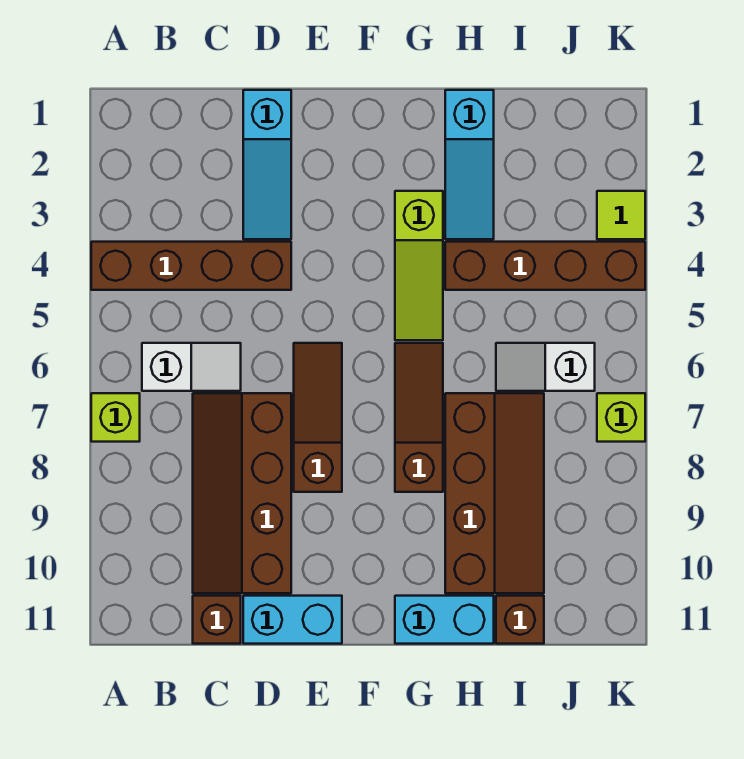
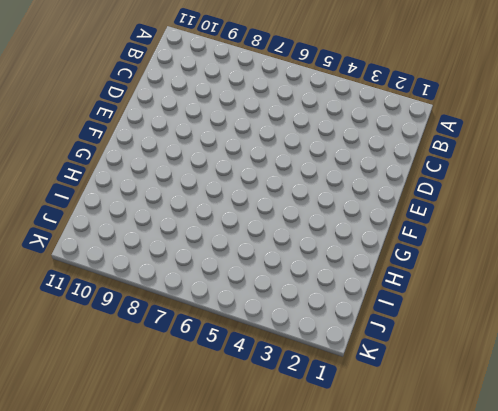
none -> brown brick A4:D4 level 1
none -> lime brick A7 level 1
none -> white slope B6:C6 level 1 top B

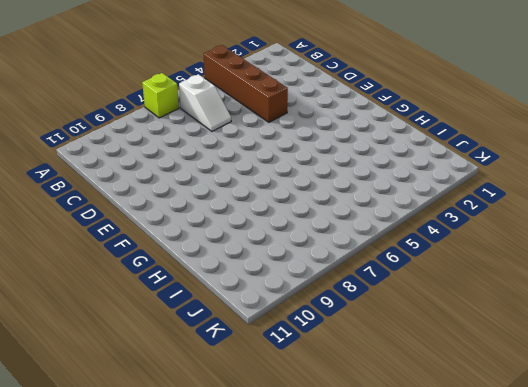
none -> brown slope C7:D10 level 1 top D
none -> brown brick C11 level 1
none -> cyan slope D1:D3 level 1 top 1

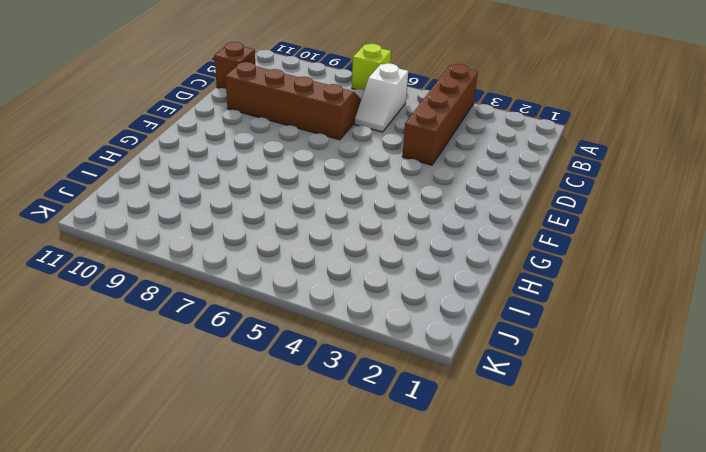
none -> cyan slope D1:D3 level 1 top 1
none -> cyan brick D11:E11 level 1
none -> brown slope E6:E8 level 1 top 8

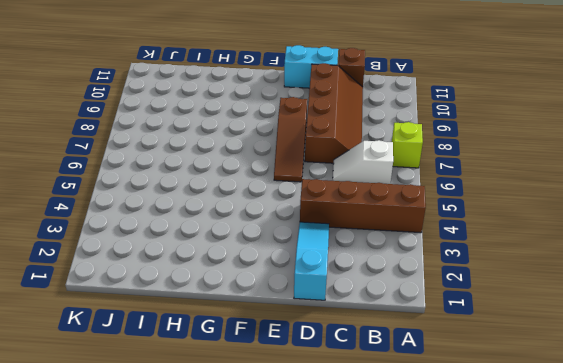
none -> lime slope G3:G5 level 1 top 3
none -> brown slope G6:G8 level 1 top 8
none -> cyan brick G11:H11 level 1

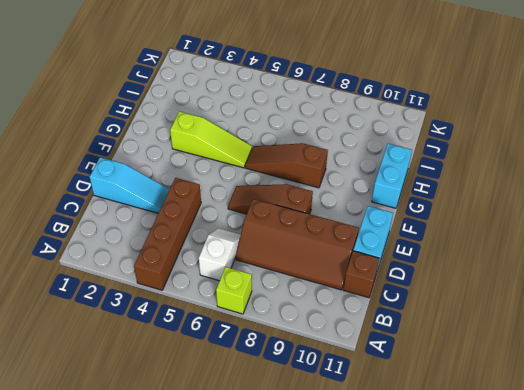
none -> cyan slope H1:H3 level 1 top 1
none -> brown brick H4:K4 level 1
none -> brown slope H7:I10 level 1 top H

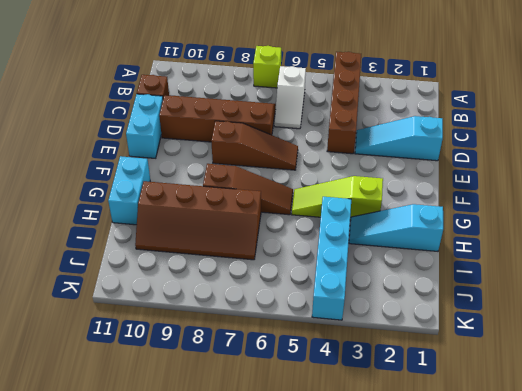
cyan brick H4:K4 level 1 -> brown brick H4:K4 level 1
none -> white slope I6:J6 level 1 top J
none -> brown brick I11 level 1
none -> lime tile K3 level 1

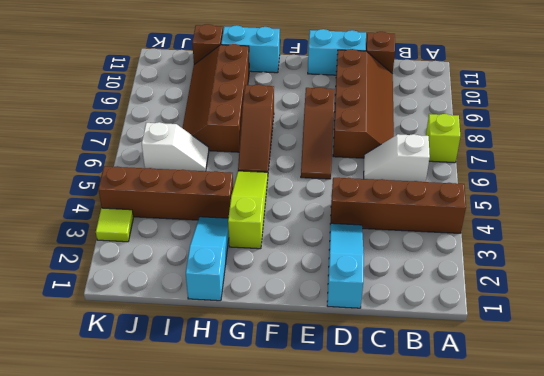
none -> lime brick K7 level 1

